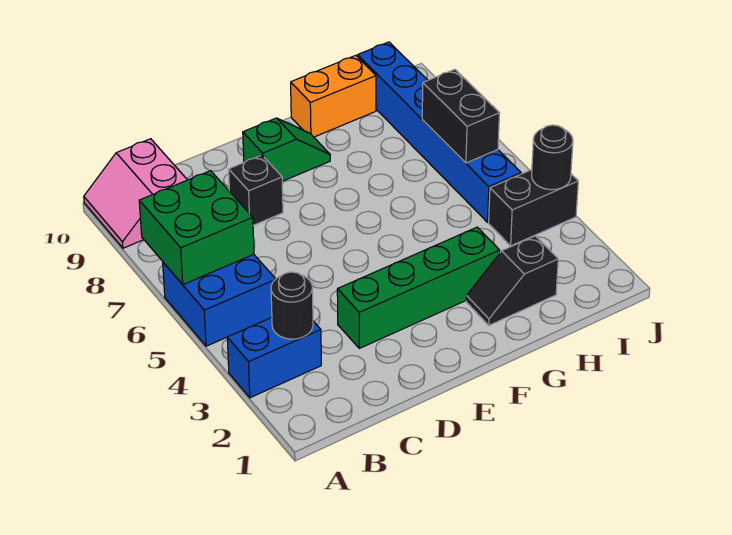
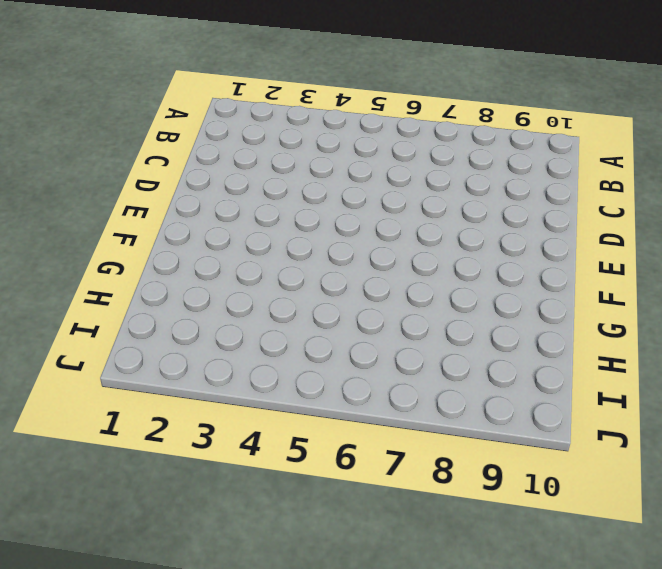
none -> blue brick A3:B3 level 1
none -> blue brick A5:B6 level 1
none -> pink slope A9:B10 level 1 top B

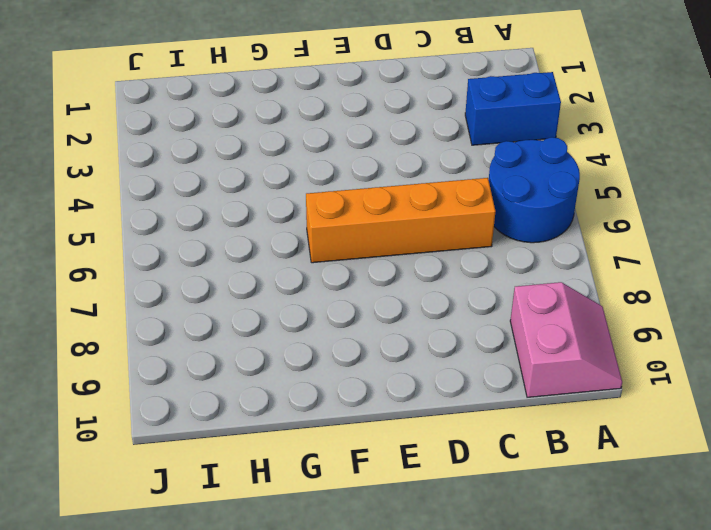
blue round brick A5:B6 level 1 -> blue brick A5:B6 level 1
orange brick C6:F6 level 1 -> none
none -> green brick D3:G3 level 1
none -> black brick D8 level 1
none -> green slope E9:F9 level 1 top E

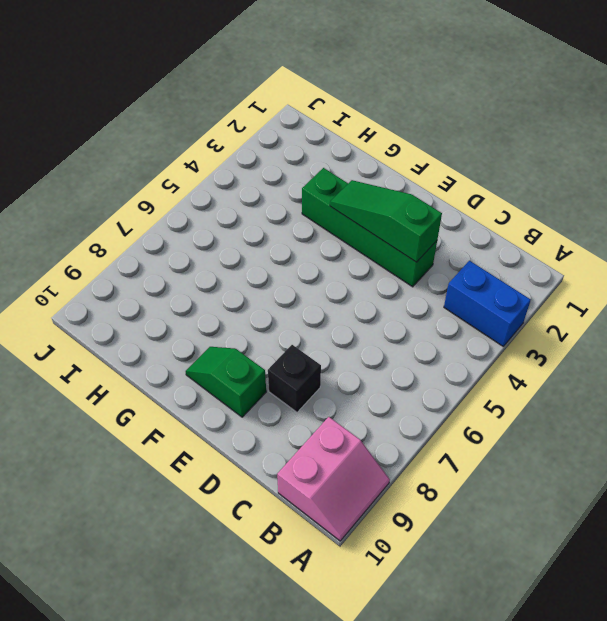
green slope D3:F3 level 2 top D -> none
none -> blue brick A5:B6 level 1
none -> black slope G2:H2 level 1 top H
none -> orange brick G10:H10 level 1

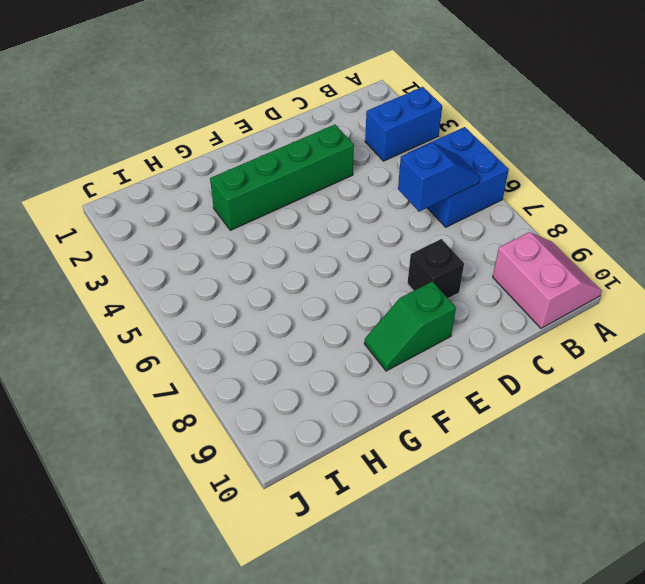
blue slope B6:C6 level 2 top C -> green brick A6:B7 level 2
none -> black slope G2:H2 level 1 top H
none -> orange brick G10:H10 level 1
none -> black brick I4:J4 level 1

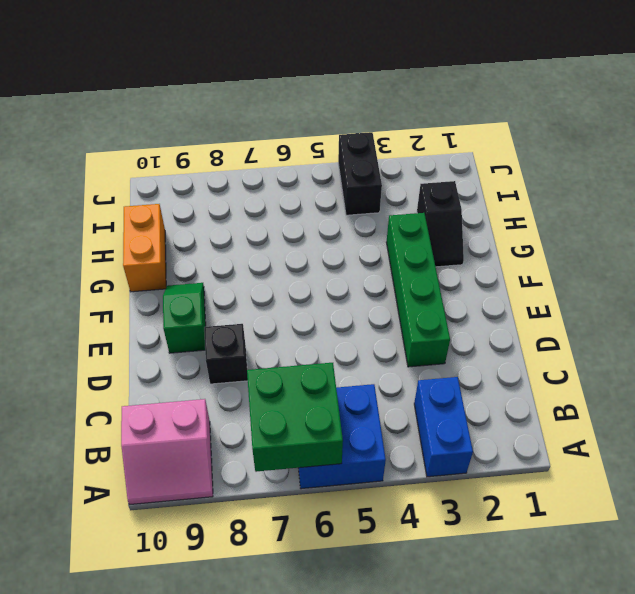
none -> blue brick I5:I10 level 1
none -> black round brick B3 level 2
none -> black brick I6:I7 level 2

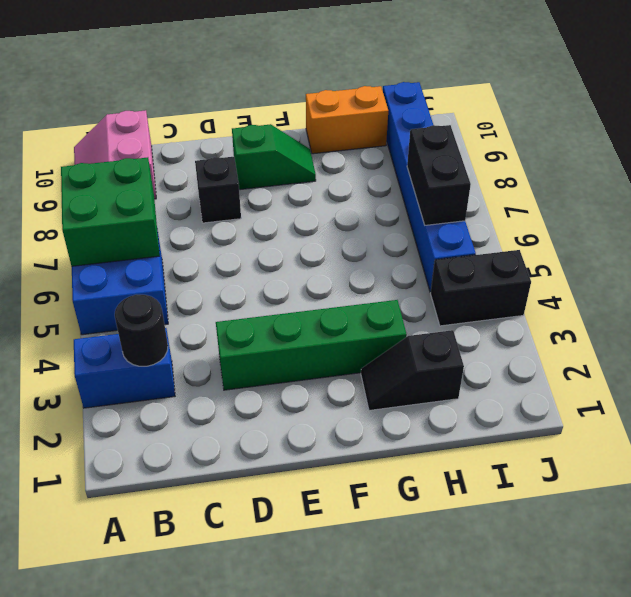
none -> black round brick J4 level 2

